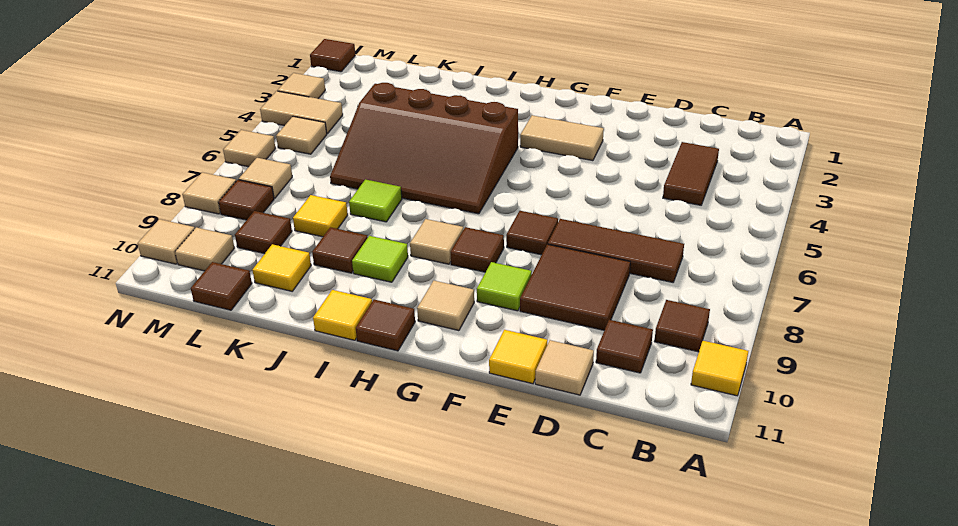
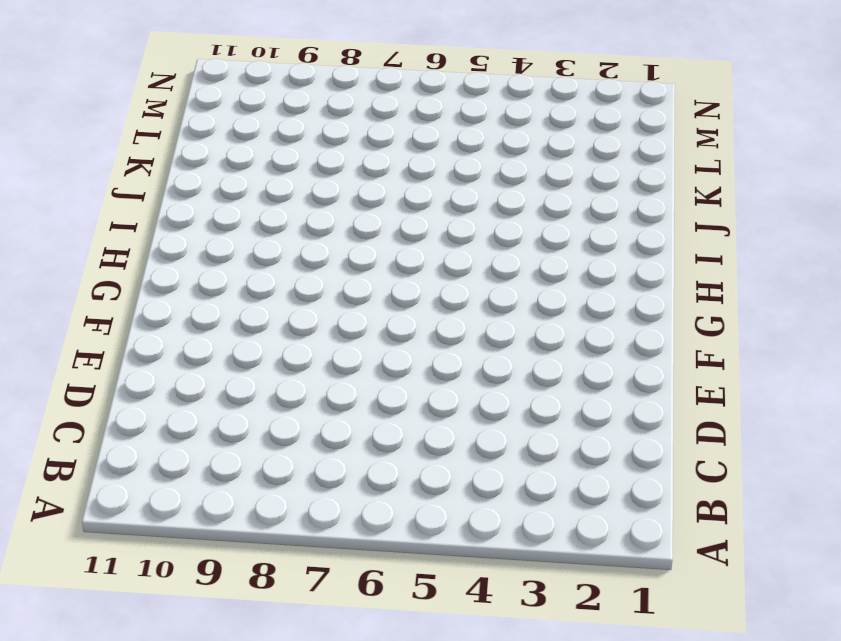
none -> yellow tile A10 level 1
none -> brown tile B9 level 1
none -> brown tile C3:C4 level 1
none -> brown tile C7:E7 level 1

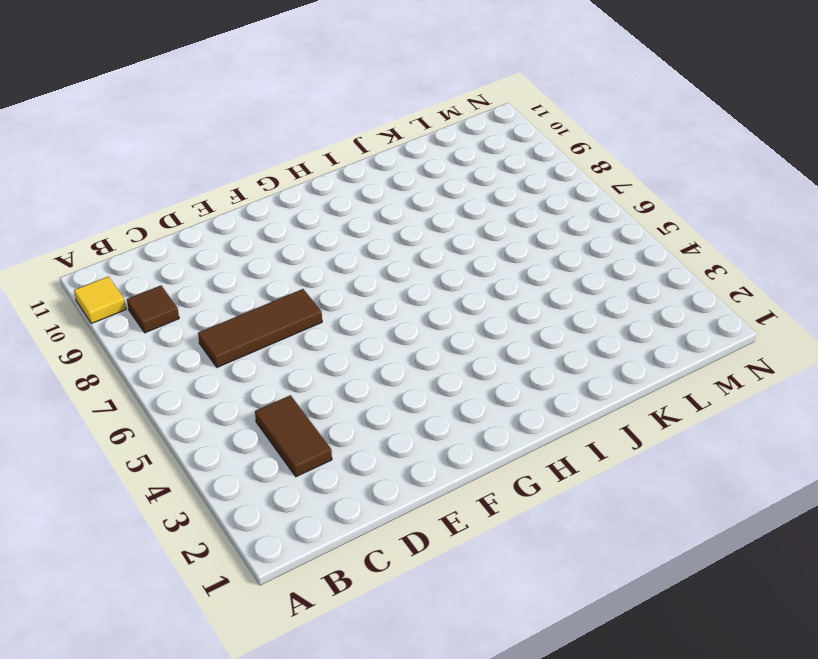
none -> brown tile C10 level 1
none -> brown tile D8:E9 level 1
none -> tan tile D11 level 1
none -> yellow tile E11 level 1

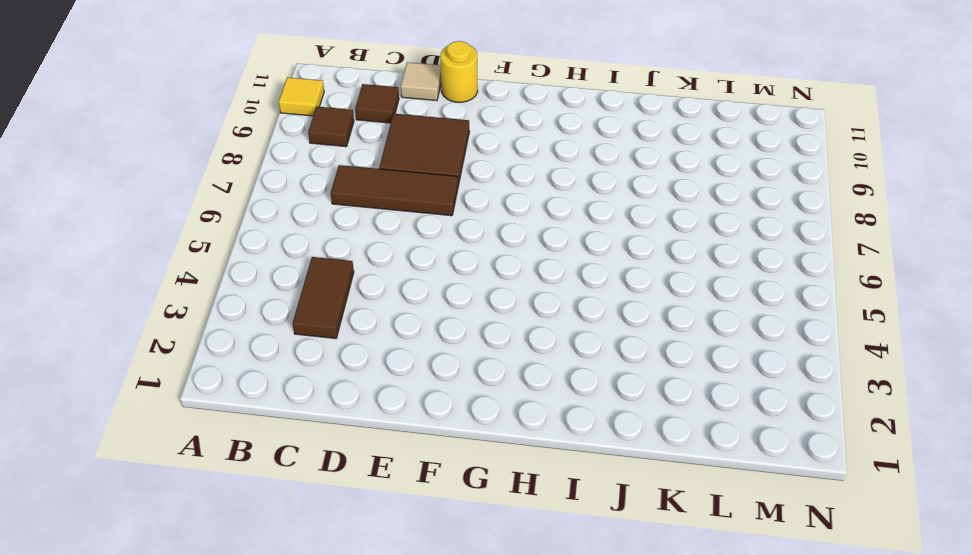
yellow round brick E11 level 1 -> yellow tile E11 level 1
none -> tan tile F3:G3 level 1
none -> brown tile F7 level 1
none -> lime tile F9 level 1
none -> brown tile G8 level 1

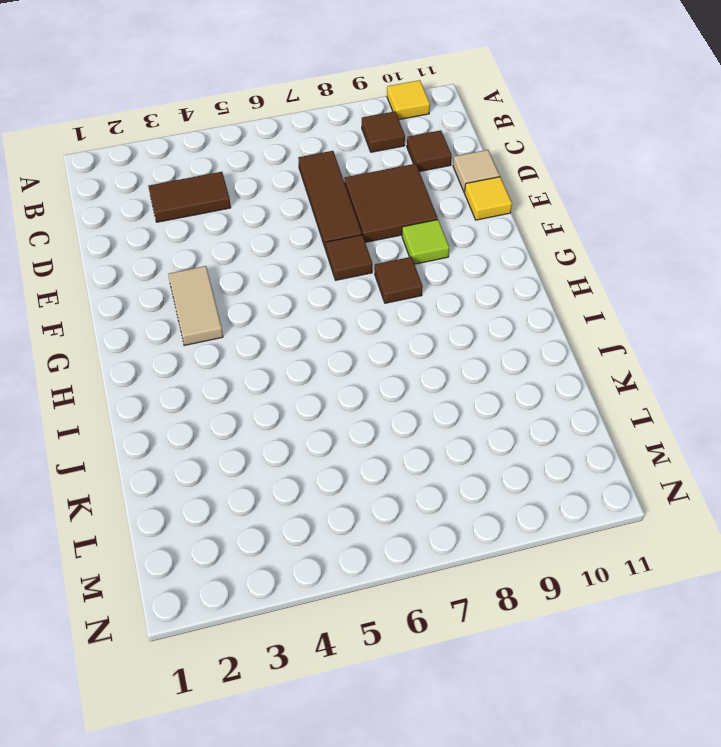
none -> tan tile G10 level 1
none -> brown slope H4:K6 level 1 top 4
none -> tan tile H8 level 1
none -> brown tile H11 level 1

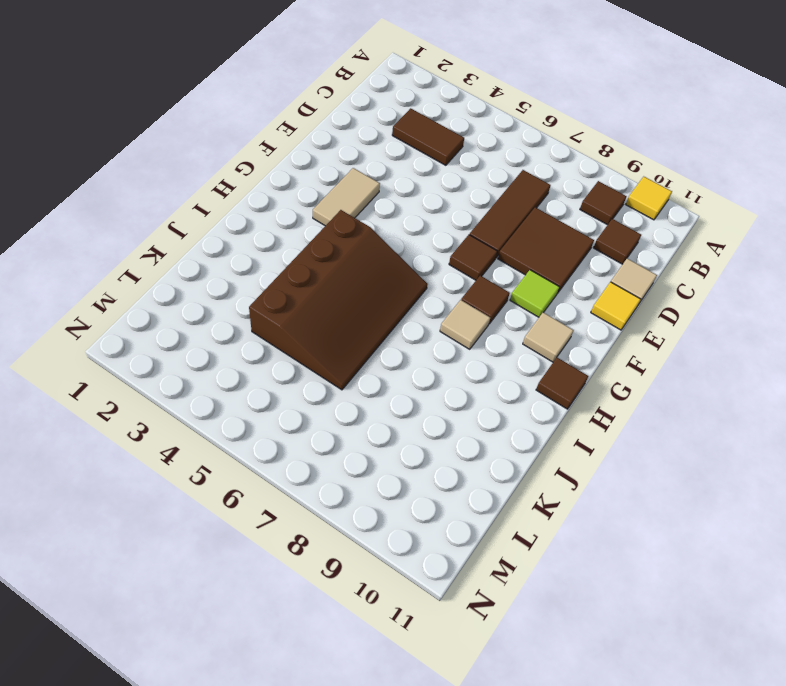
none -> lime tile I9 level 1
none -> yellow tile I11 level 1
none -> lime tile J7 level 1
none -> brown tile J9 level 1

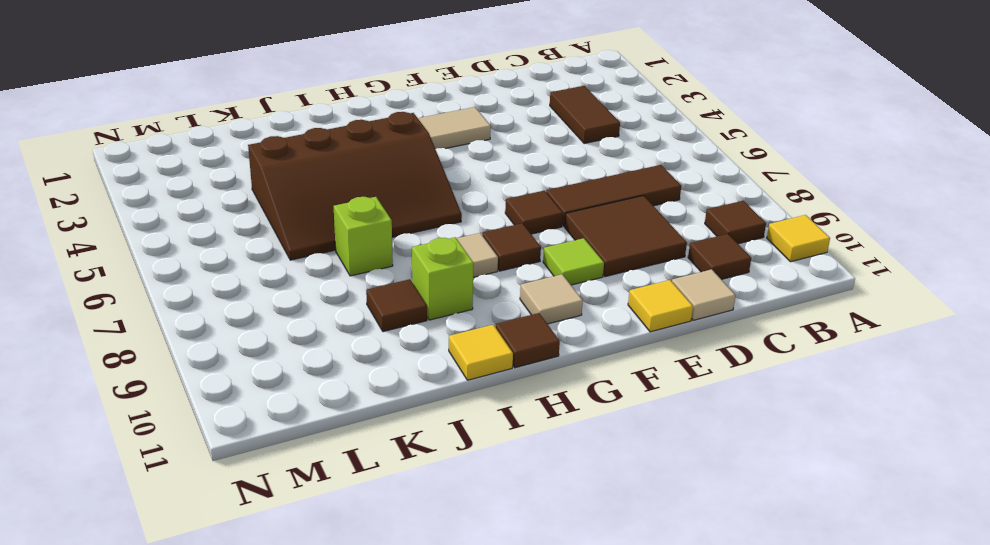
lime brick I9 level 1 -> lime tile I9 level 1
lime brick J7 level 1 -> lime tile J7 level 1
none -> yellow tile K8 level 1
none -> yellow tile K10 level 1
none -> brown tile L9 level 1
none -> brown tile L11 level 1

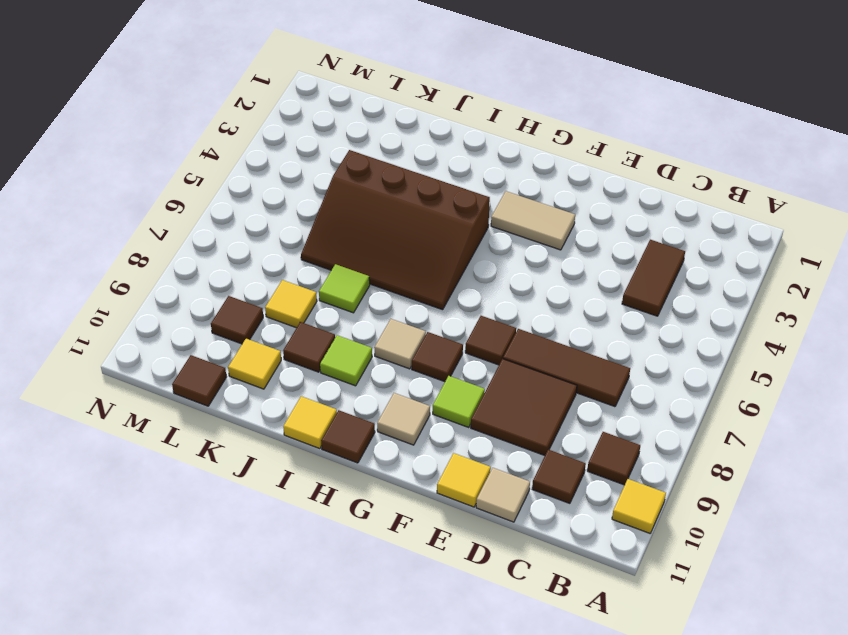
none -> tan tile M4:N4 level 1
none -> tan tile M5 level 1
none -> tan tile M7 level 1
none -> brown tile M8 level 1

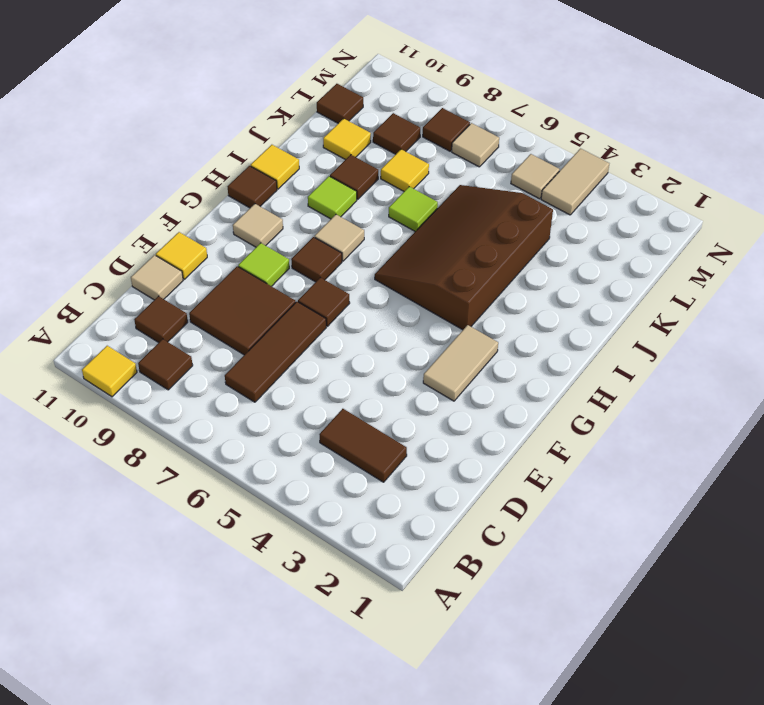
none -> tan tile M10 level 1
none -> brown tile N1 level 1
none -> tan tile N3 level 1
none -> tan tile N6 level 1

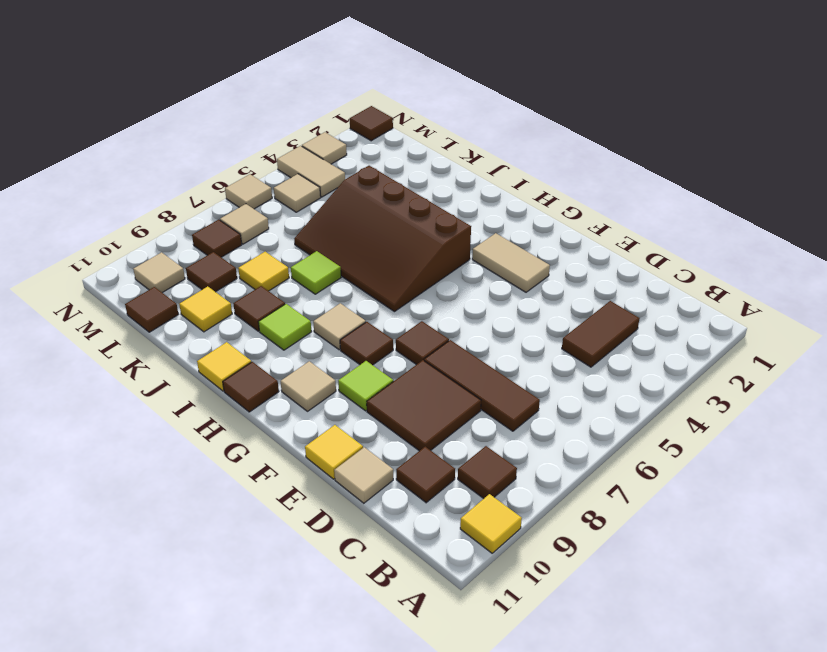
none -> tan tile N8 level 1
none -> tan tile N10 level 1

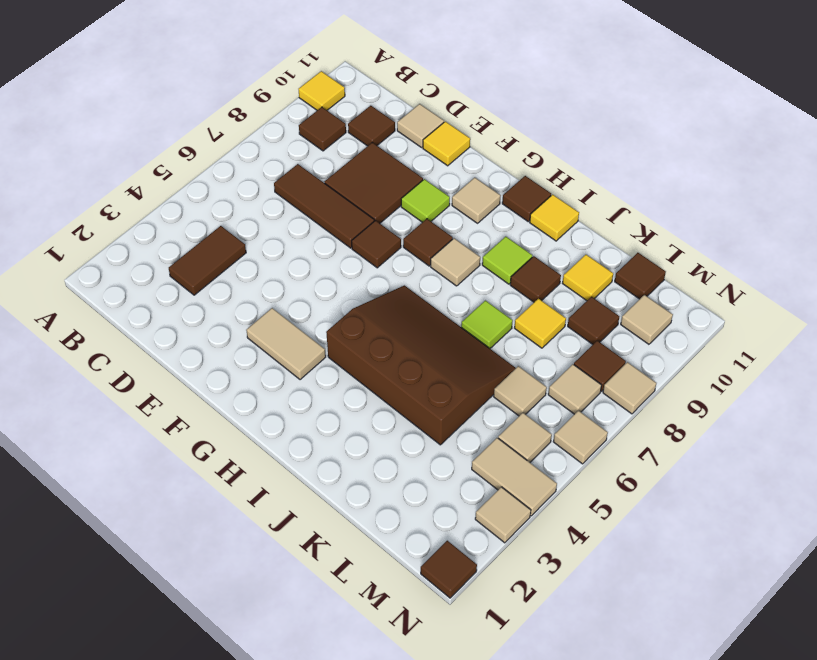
tan tile L6 level 1 -> tan tile N10 level 1

